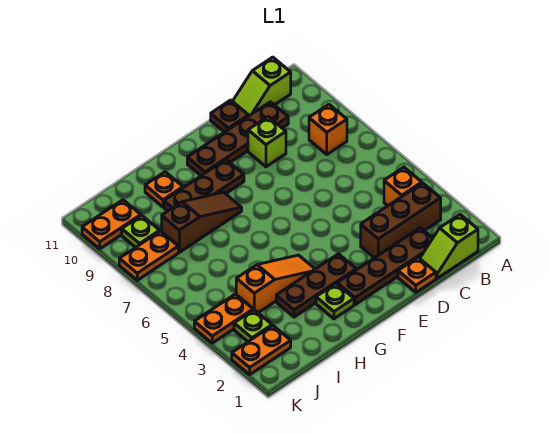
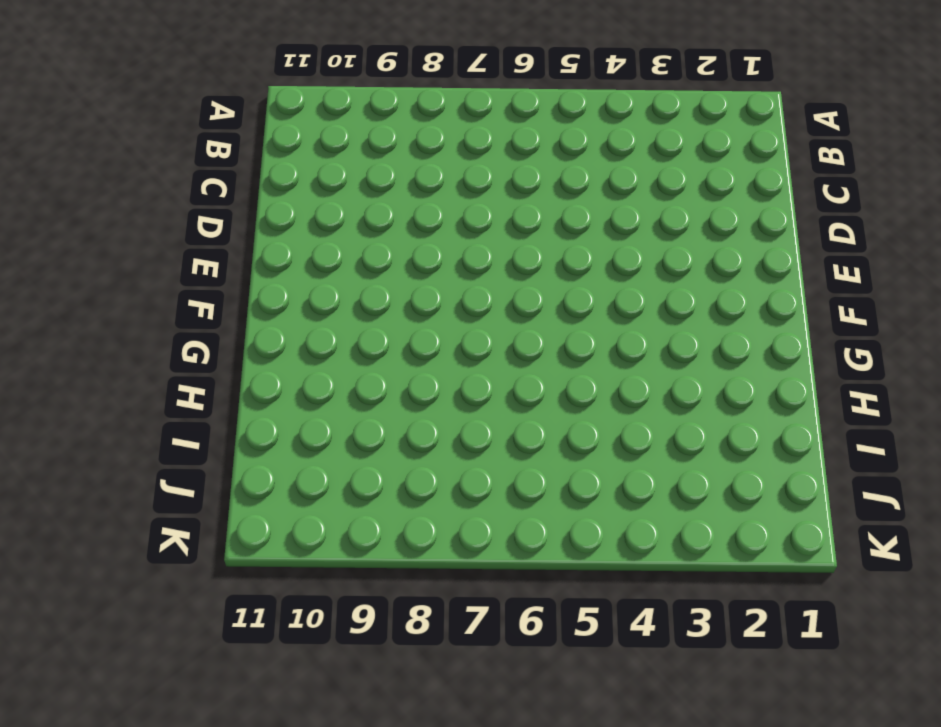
none -> lime slope B1:C1 level 1 top B
none -> brown brick B3:D3 level 1
none -> orange brick B4 level 1

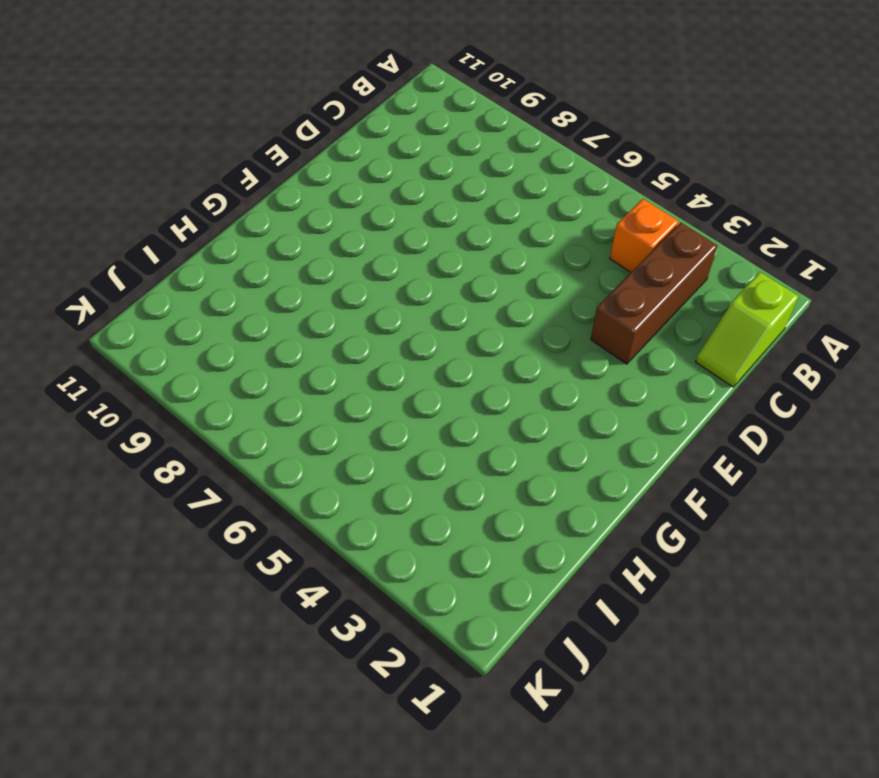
none -> orange brick B8 level 1
none -> lime slope B11:C11 level 1 top B
none -> brown plate C2:F2 level 1

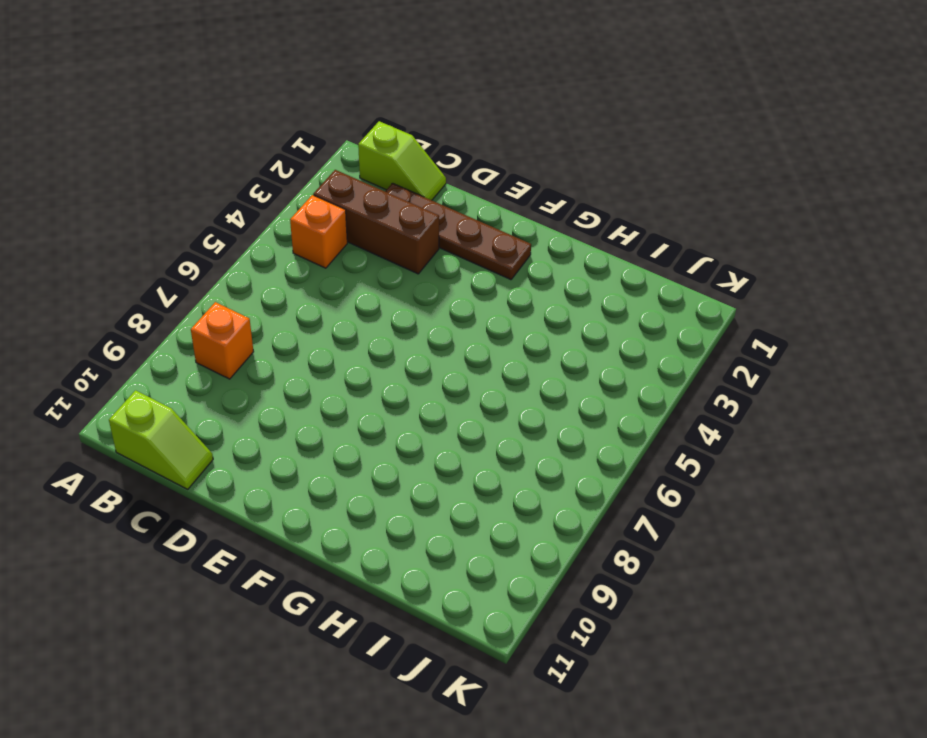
none -> brown plate C10:F10 level 1
none -> orange plate D1 level 1
none -> lime brick D9 level 1

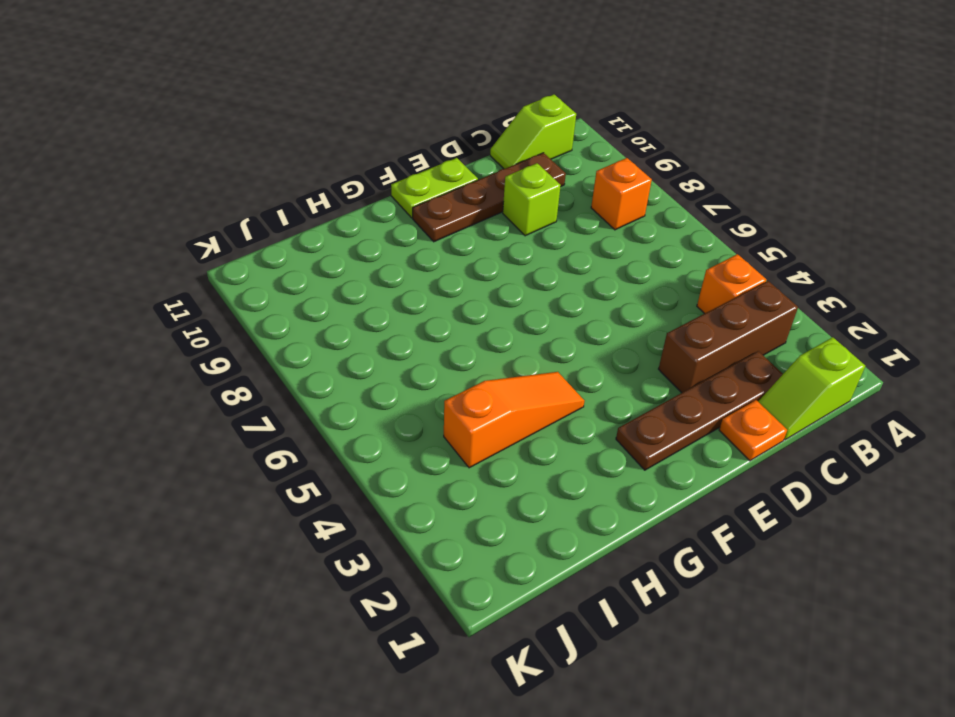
lime plate E11:F11 level 1 -> none
none -> brown plate D11 level 1
none -> brown plate F3:H3 level 1
none -> brown plate F9:H9 level 1

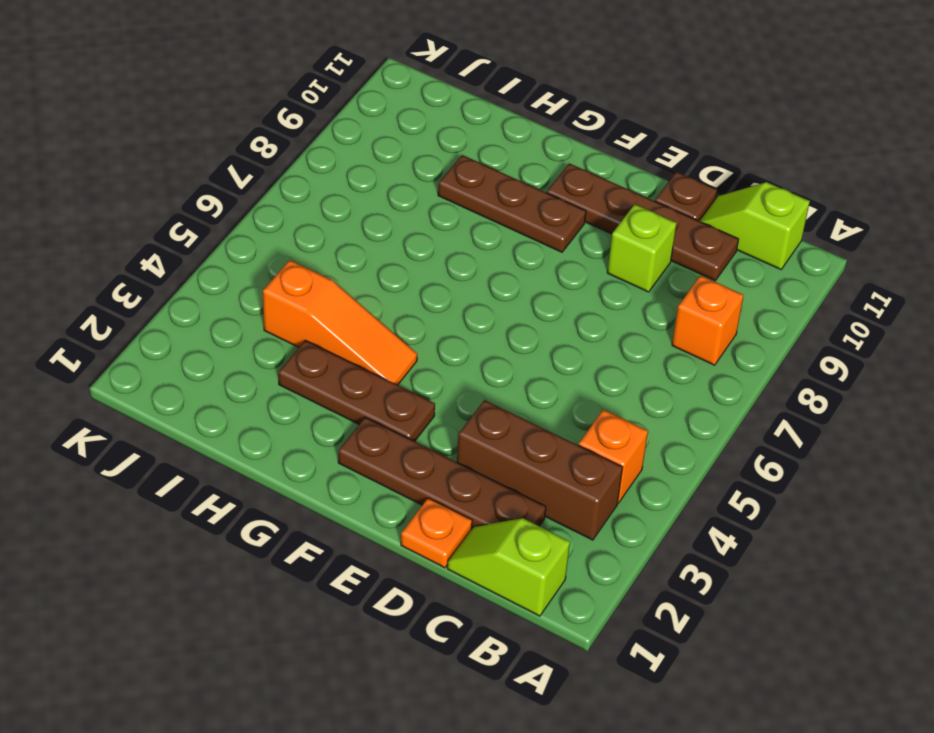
none -> lime plate G2 level 1
none -> brown slope G8:I8 level 1 top I
none -> orange plate H10 level 1

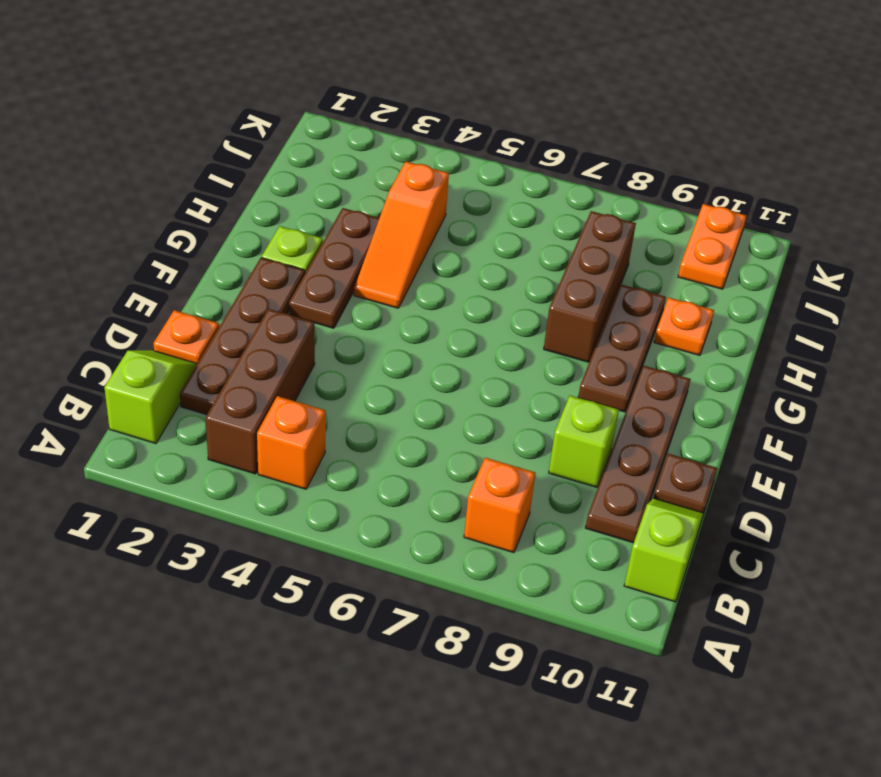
brown brick G8:I8 level 1 -> brown slope G8:I8 level 1 top I
none -> orange plate J2:K2 level 1
none -> lime plate J3 level 1
none -> orange plate J4:K4 level 1

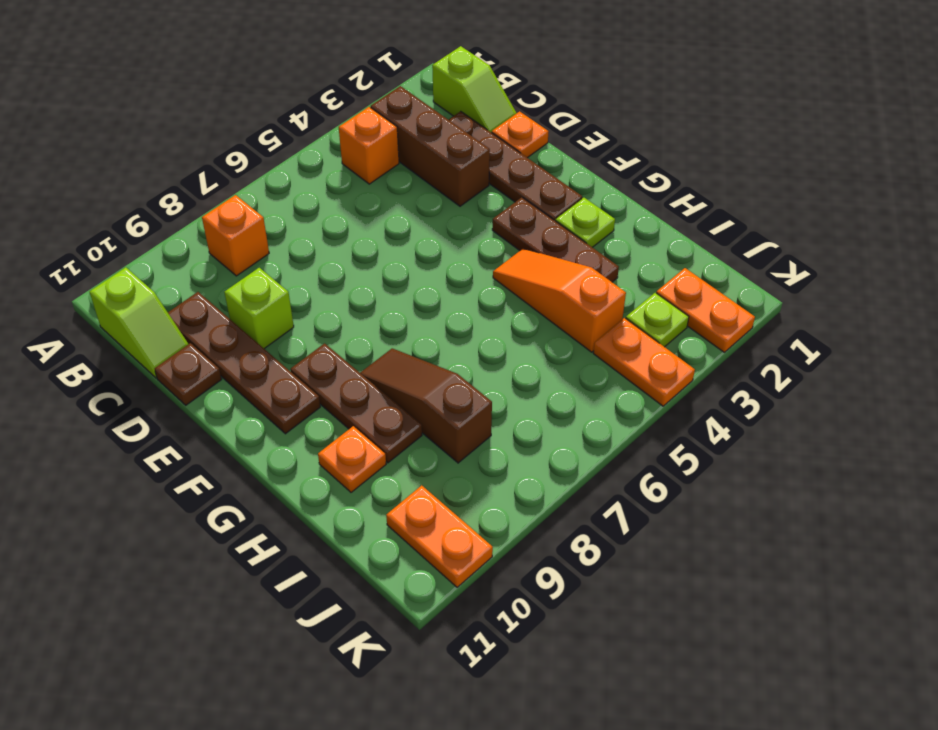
none -> orange plate J8:K8 level 1
none -> lime plate J9 level 1

